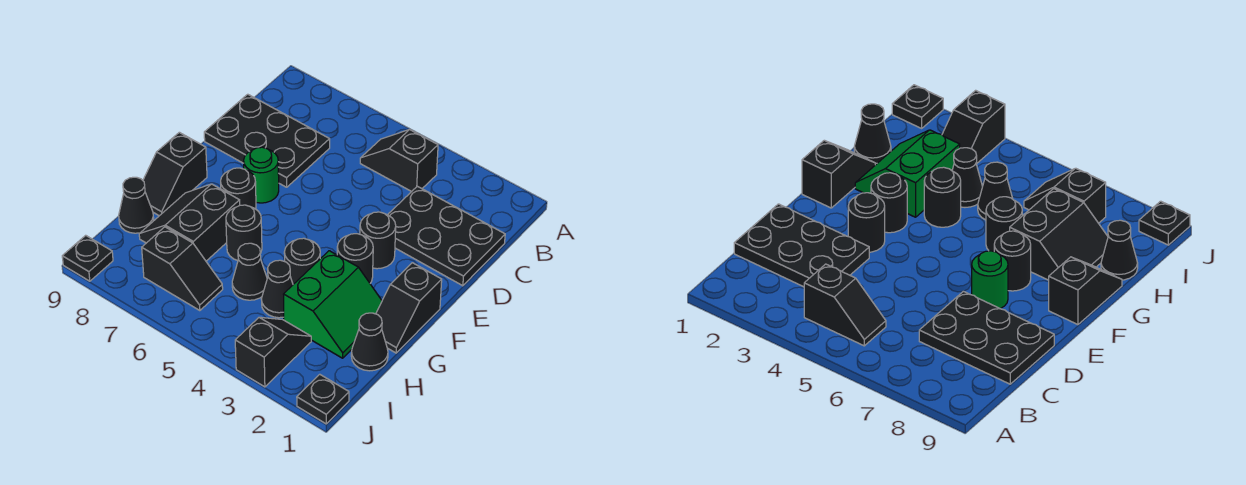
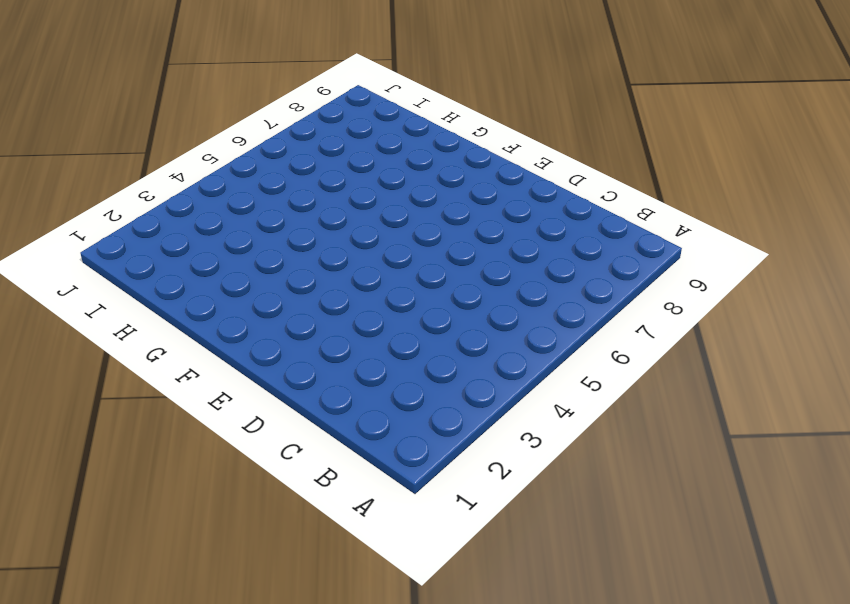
none -> black slope B4:B5 level 1 top 4
none -> black plate C1:D3 level 1
none -> black plate C7:D9 level 1

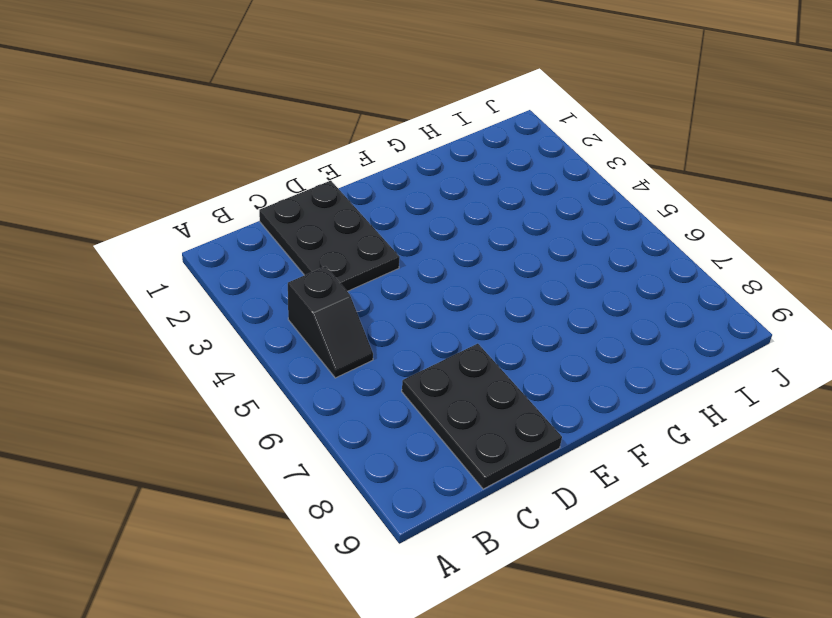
none -> black round brick E3 level 1
none -> green round brick E7 level 1
none -> black slope F1:G1 level 1 top F

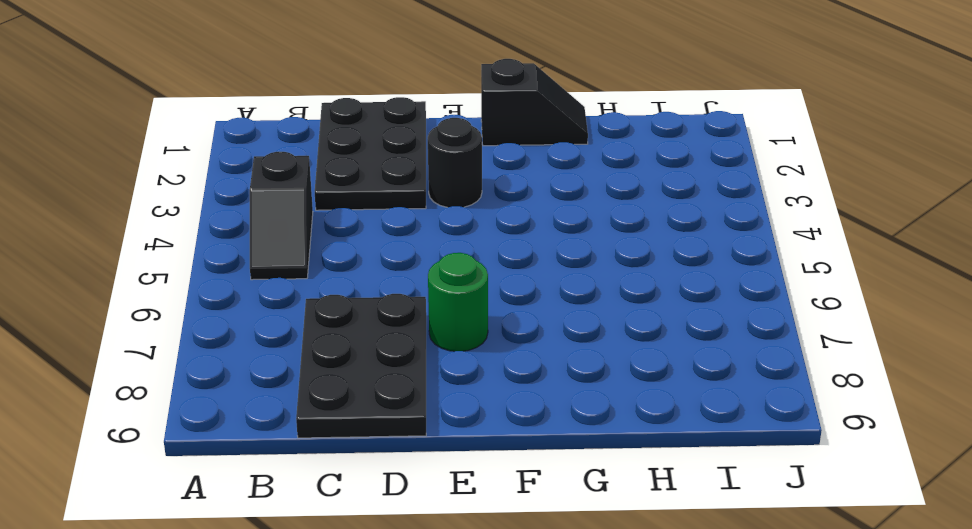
none -> black round brick F3 level 1
none -> black round brick F7 level 1
none -> black slope F9:G9 level 1 top F

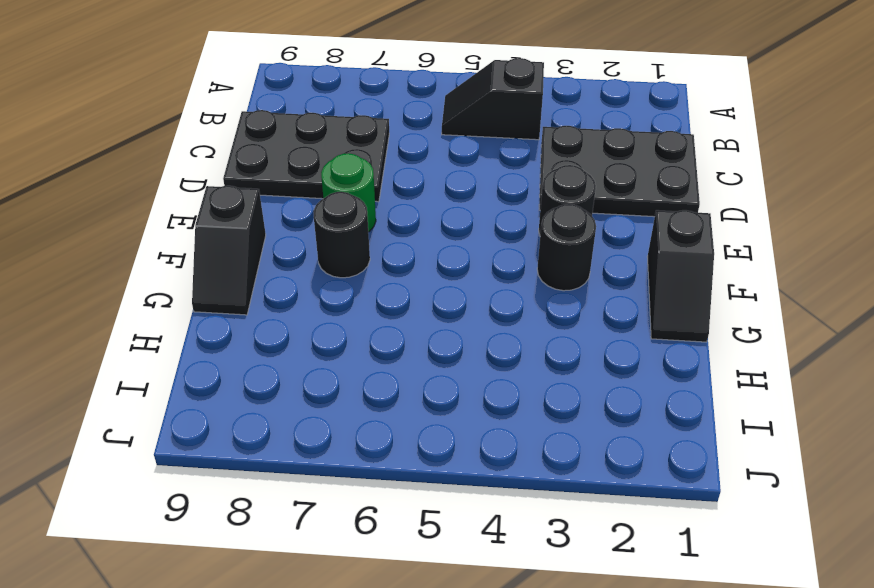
none -> green slope G2:H3 level 1 top 3
none -> black round brick G4 level 1
none -> black round brick G6 level 1

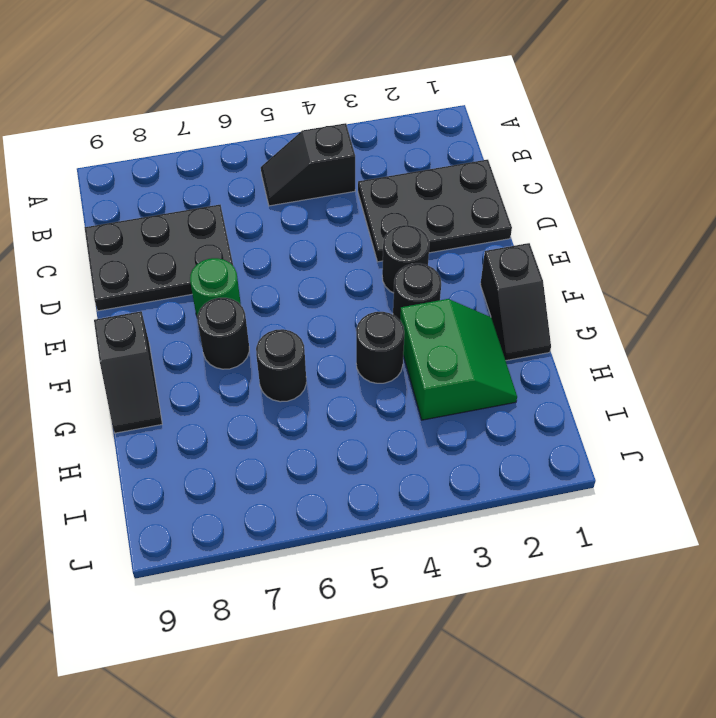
none -> black slope G7:H8 level 1 top 7
none -> black cone H1 level 1
none -> black cone H4 level 1

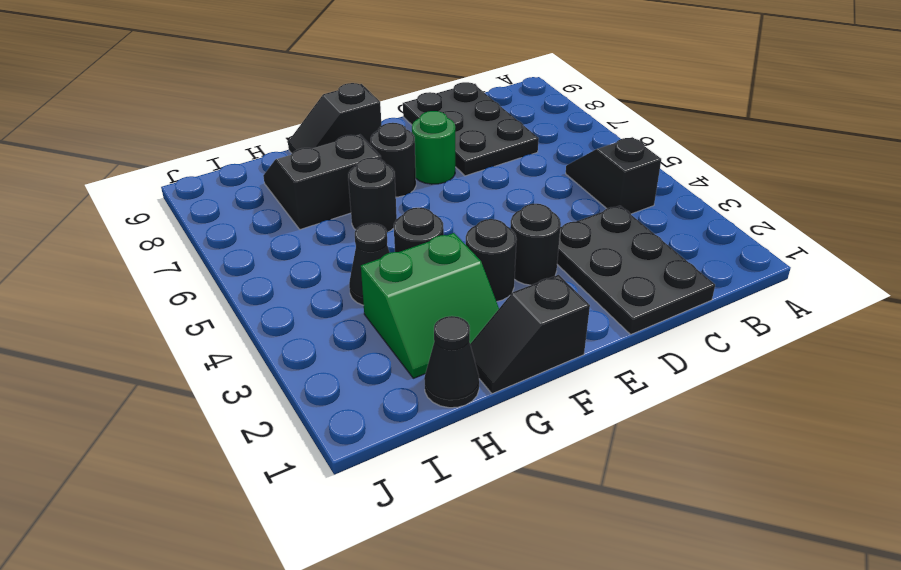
none -> black cone H5 level 1
none -> black cone H9 level 1
none -> black slope I3:J3 level 1 top J

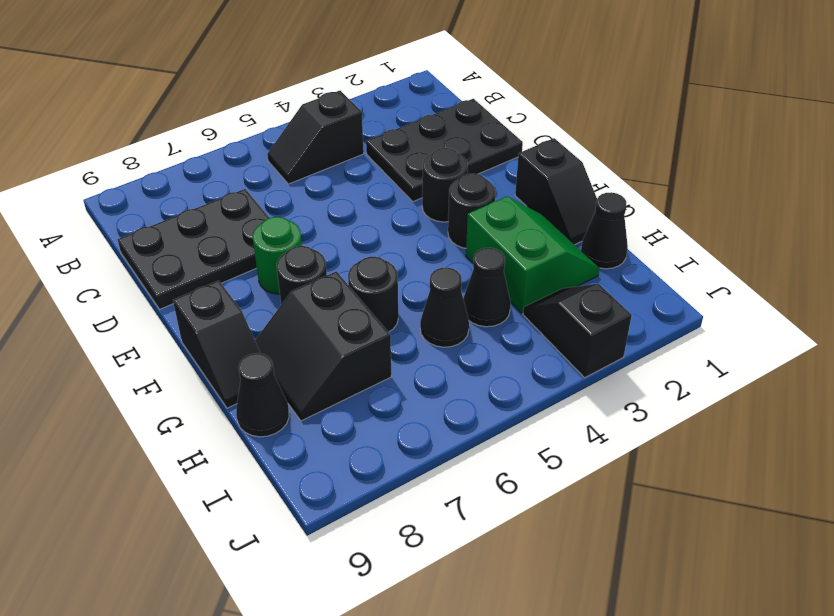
none -> black round brick G4 level 1
none -> black slope I6:I7 level 1 top 7
none -> black plate J1 level 1

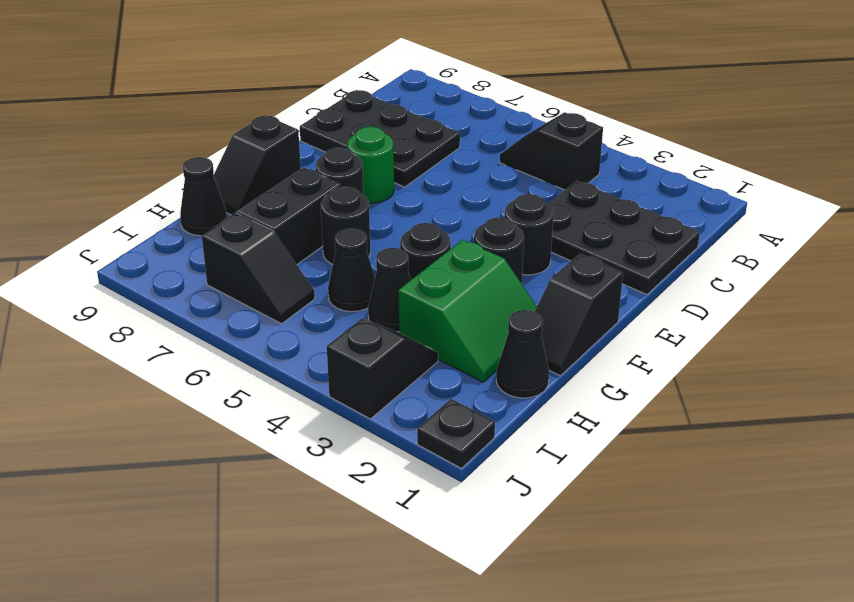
none -> black plate J9 level 1

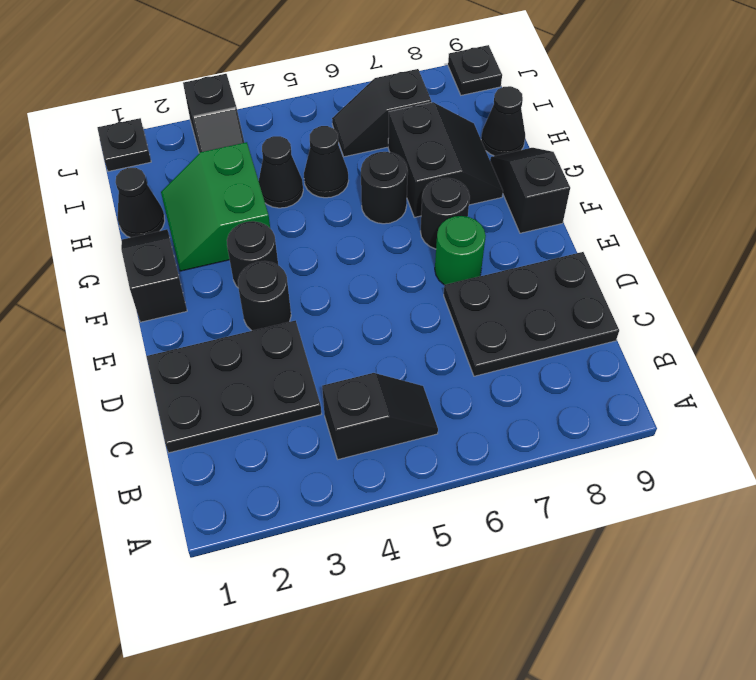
none -> black round brick G4 level 1

